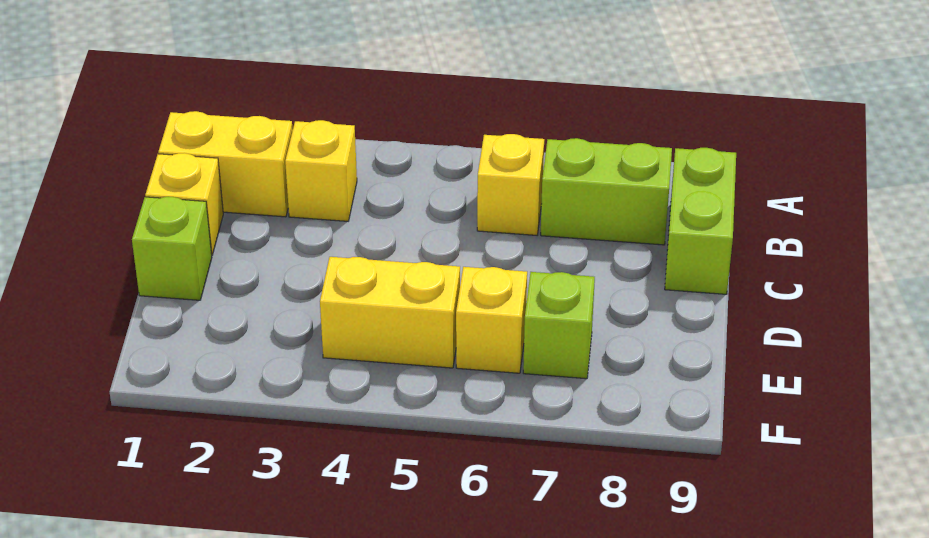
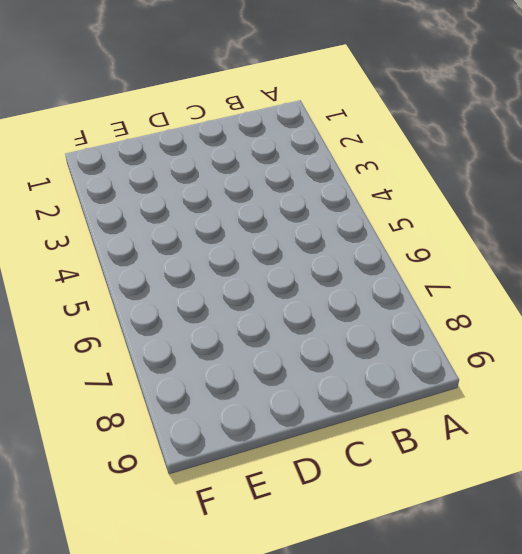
none -> yellow brick B1:B2 level 1
none -> yellow brick B3 level 1

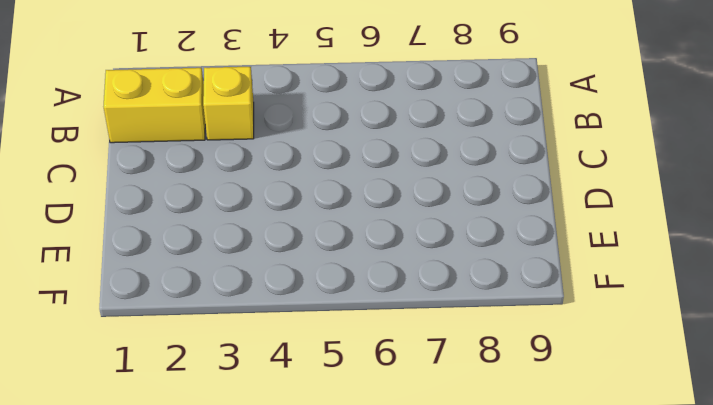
none -> yellow brick B6 level 1
none -> lime brick B7:B8 level 1

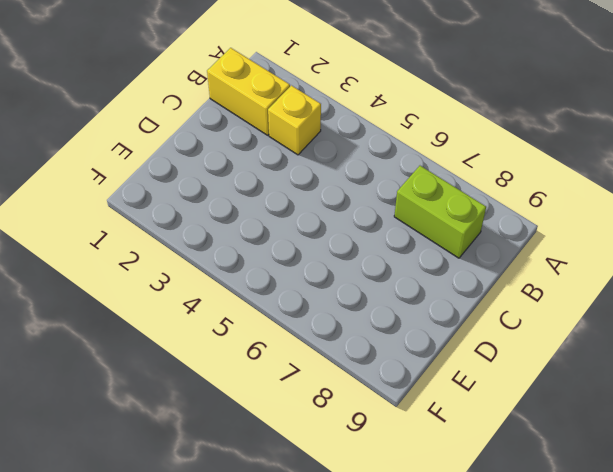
none -> yellow brick B6 level 1
none -> lime brick B9:C9 level 1

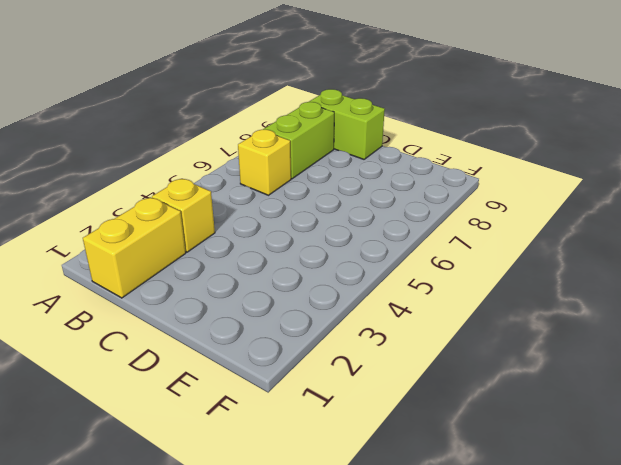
none -> yellow brick C1 level 1
none -> lime brick D1 level 1

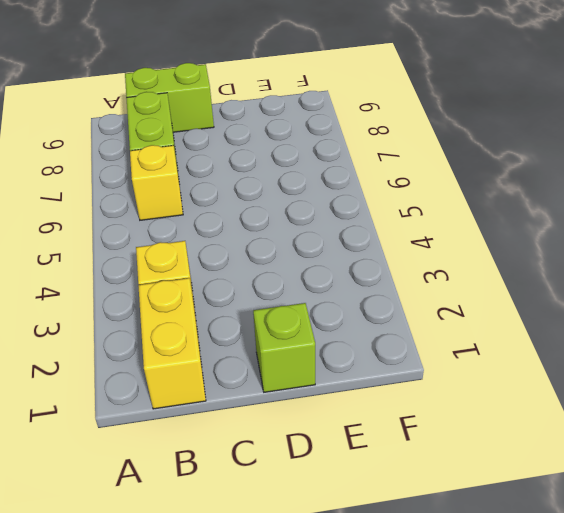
none -> yellow brick C1 level 1
none -> yellow brick E4:E5 level 1

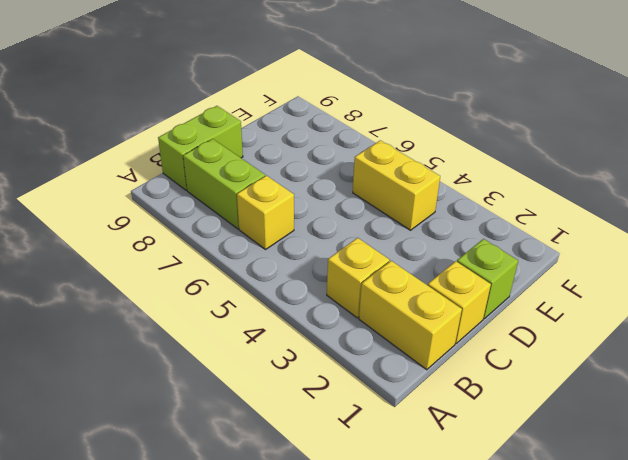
none -> yellow brick E6 level 1
none -> lime brick E7 level 1

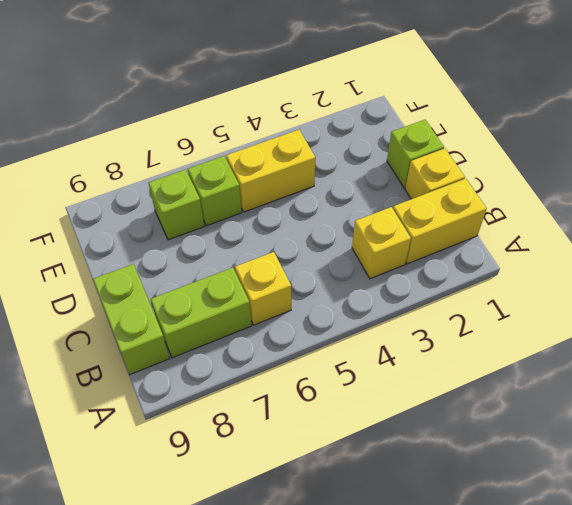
lime brick E6 level 1 -> yellow brick E6 level 1

